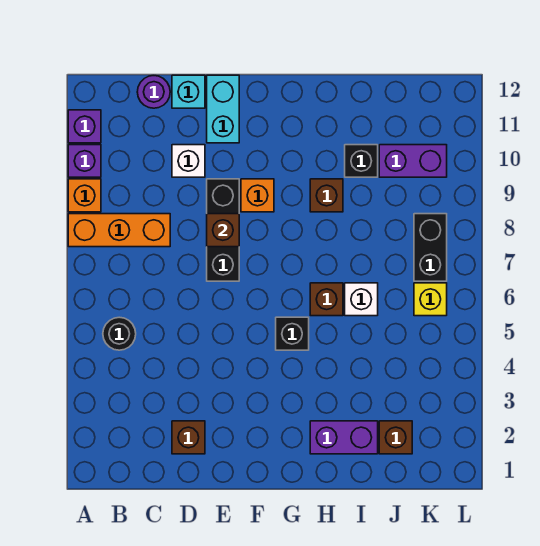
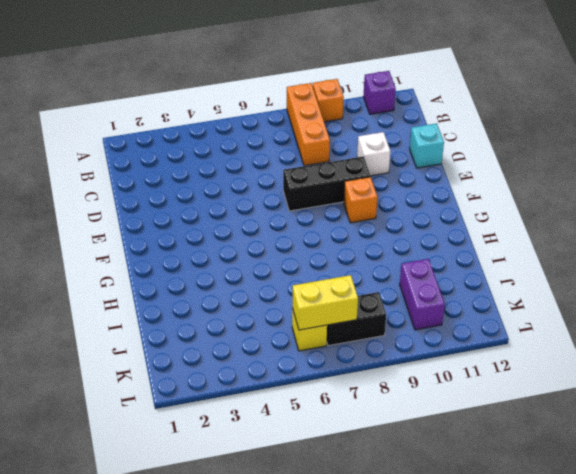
yellow brick K6:K7 level 2 -> none
none -> purple brick A10 level 1
none -> black round brick B5 level 1
none -> purple round brick C12 level 1

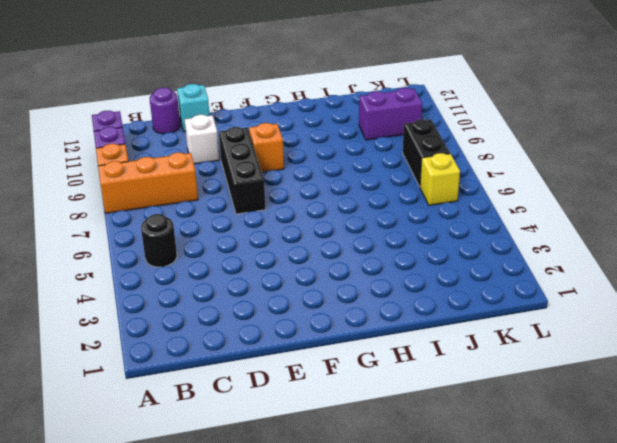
none -> brown brick D2 level 1
none -> cyan brick E11:E12 level 1
none -> black brick G5 level 1

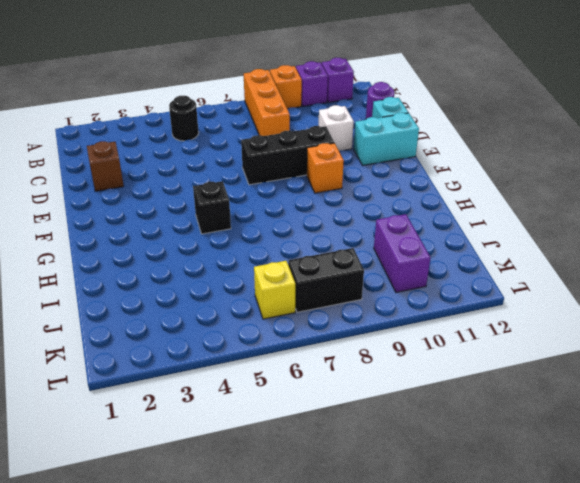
none -> purple brick H2:I2 level 1
none -> brown brick H6 level 1
none -> brown brick H9 level 1

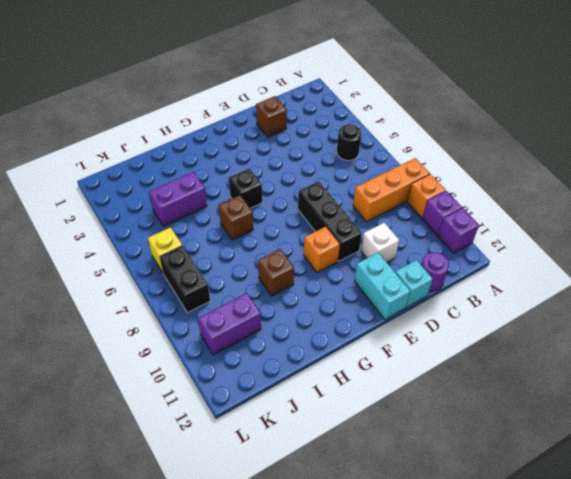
purple brick I4:J4 level 1 -> purple brick H2:I2 level 1
none -> white brick I6 level 1
none -> black brick I10 level 1
none -> brown brick J2 level 1

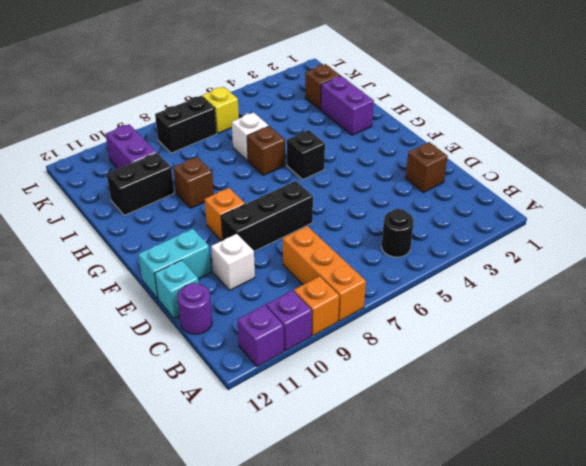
black brick I10:I11 level 1 -> black brick I10 level 1
none -> brown brick E8 level 2

